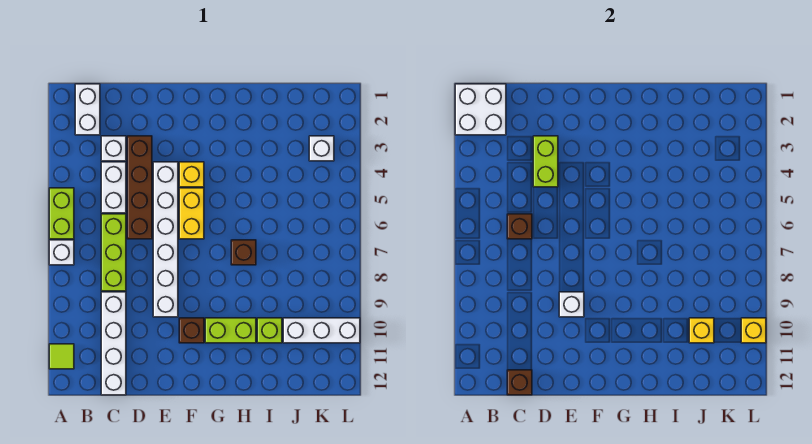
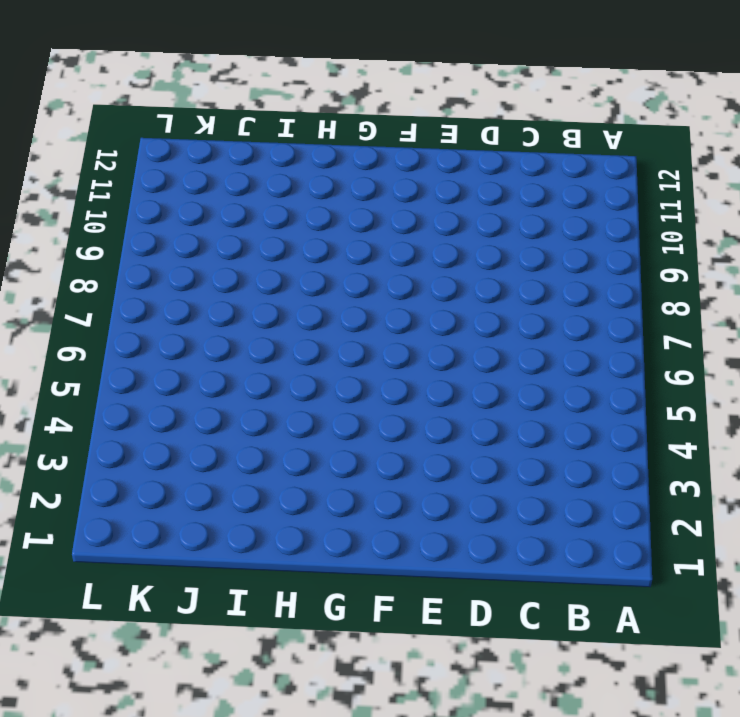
none -> lime brick A5:A6 level 1
none -> white brick A7 level 1
none -> lime tile A11 level 1

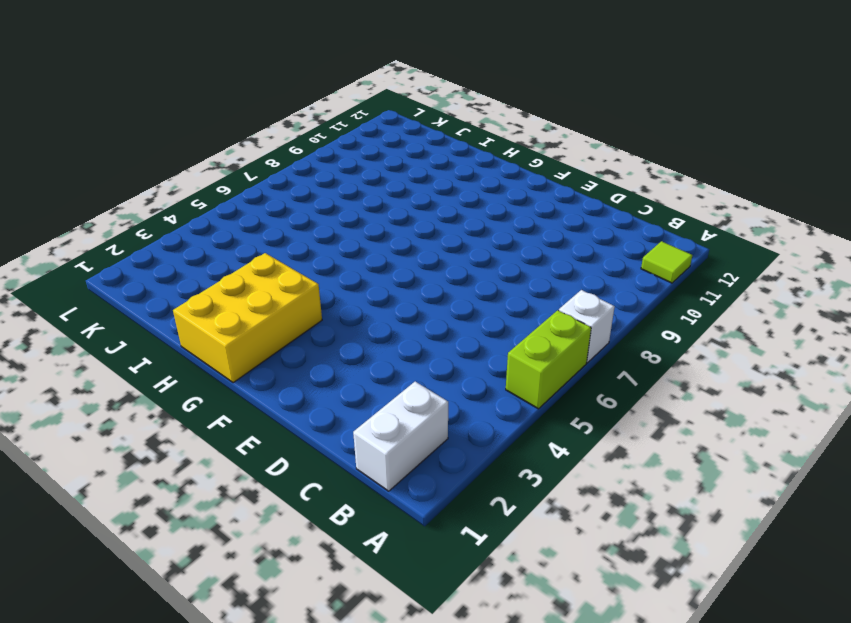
yellow brick G1:H3 level 1 -> none
none -> white brick C3 level 1
none -> white brick C4:C5 level 1
none -> lime brick C6:C8 level 1

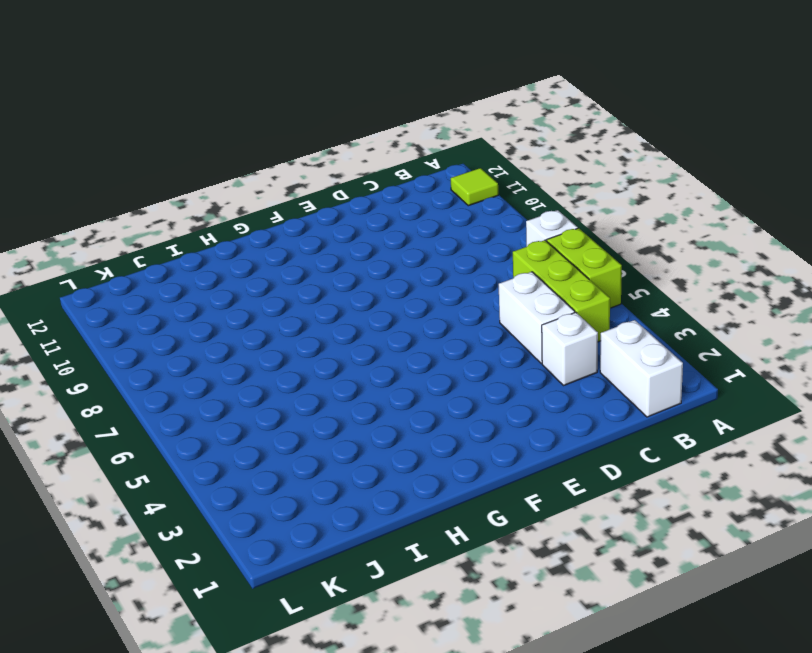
lime brick B4:B6 level 1 -> lime brick C6:C8 level 1
none -> white brick C9:C12 level 1
none -> brown brick D3:D6 level 1
none -> white brick E4:E9 level 1

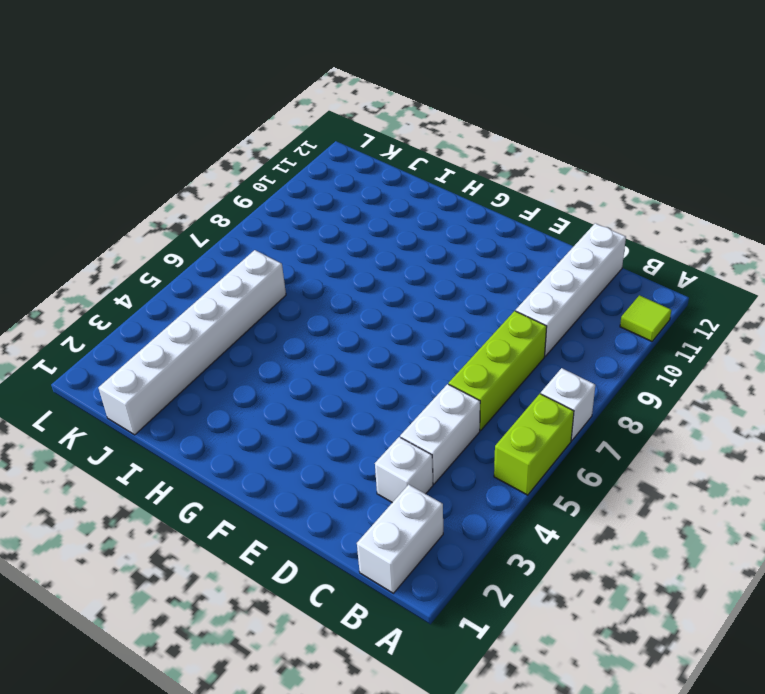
white brick J1:J6 level 1 -> white brick E4:E9 level 1
none -> brown brick D3:D6 level 1
none -> yellow brick F4 level 1
none -> yellow brick F5:F6 level 1

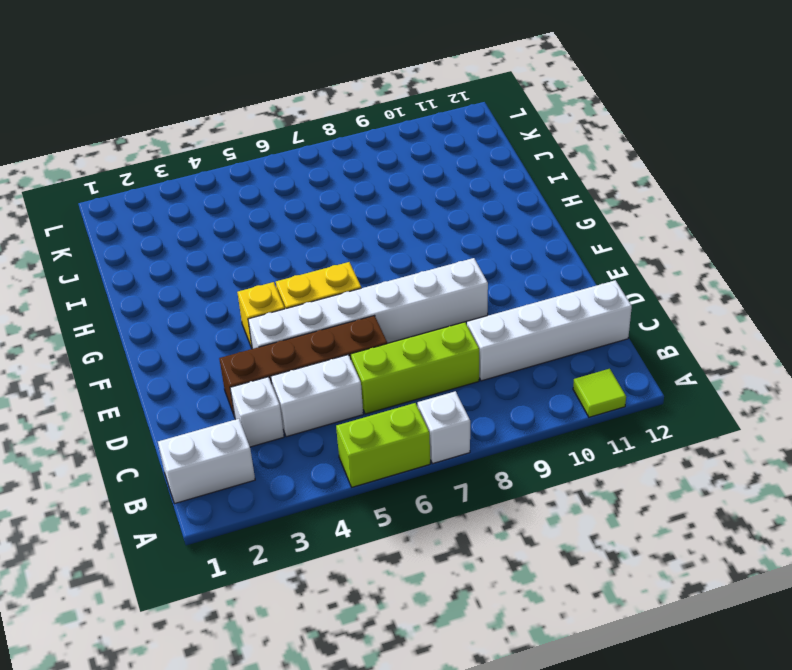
none -> brown brick F10 level 1
none -> lime brick G10:H10 level 1
none -> brown brick H7 level 1

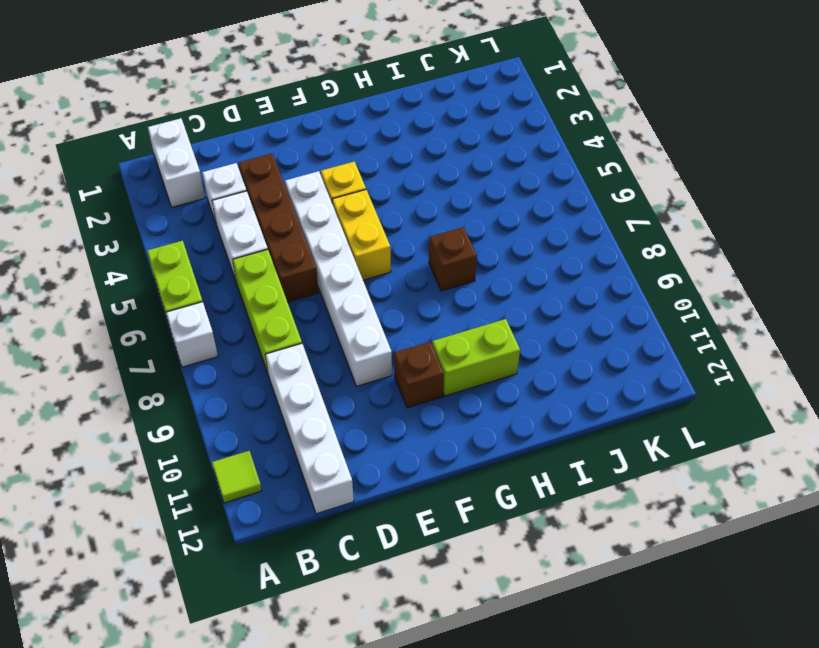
none -> lime brick I10 level 1
none -> white brick J10:L10 level 1
none -> white brick K3 level 1

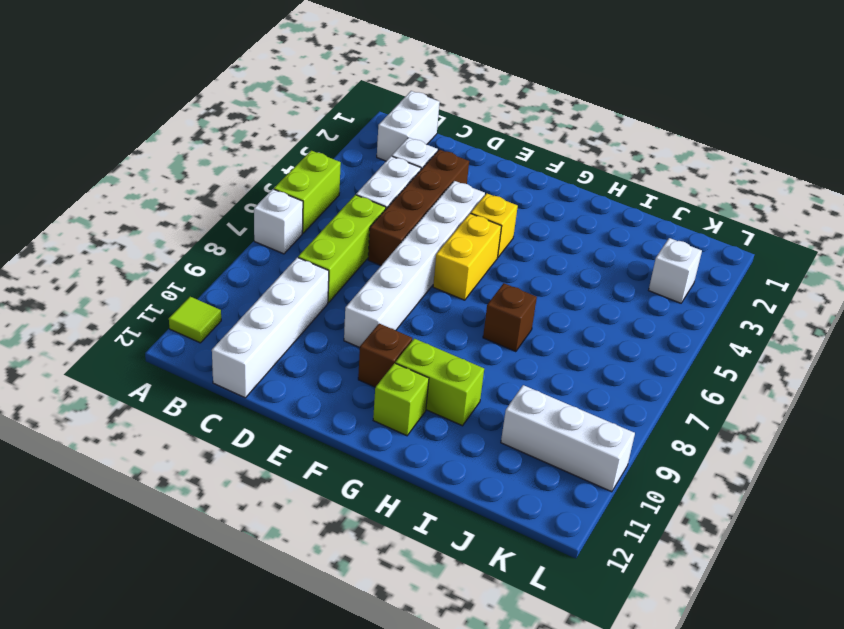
lime brick G11 level 1 -> lime brick I10 level 1
none -> white brick A1:B2 level 2
none -> brown brick C6 level 2
none -> brown brick C12 level 2

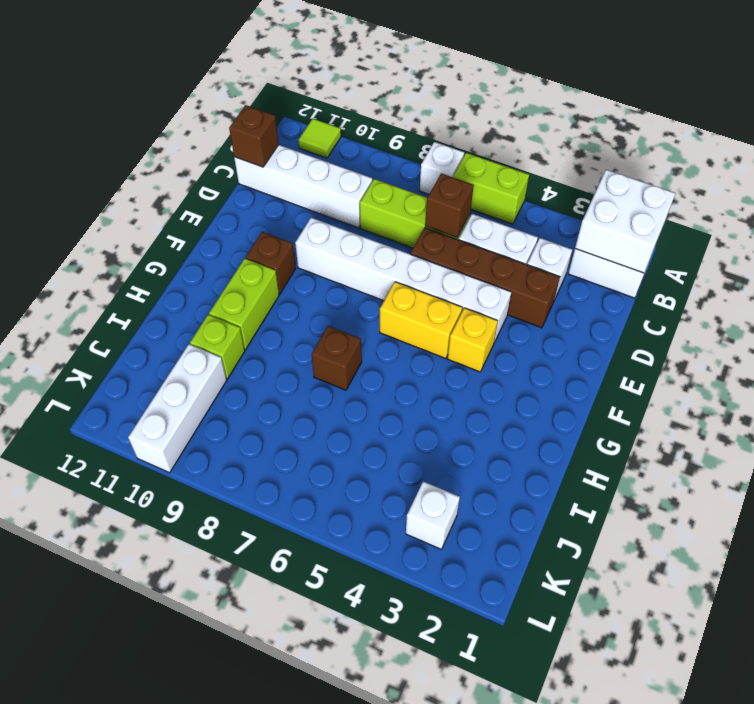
none -> lime brick D3:D4 level 2
none -> white brick E9 level 2
none -> yellow brick J10 level 2

